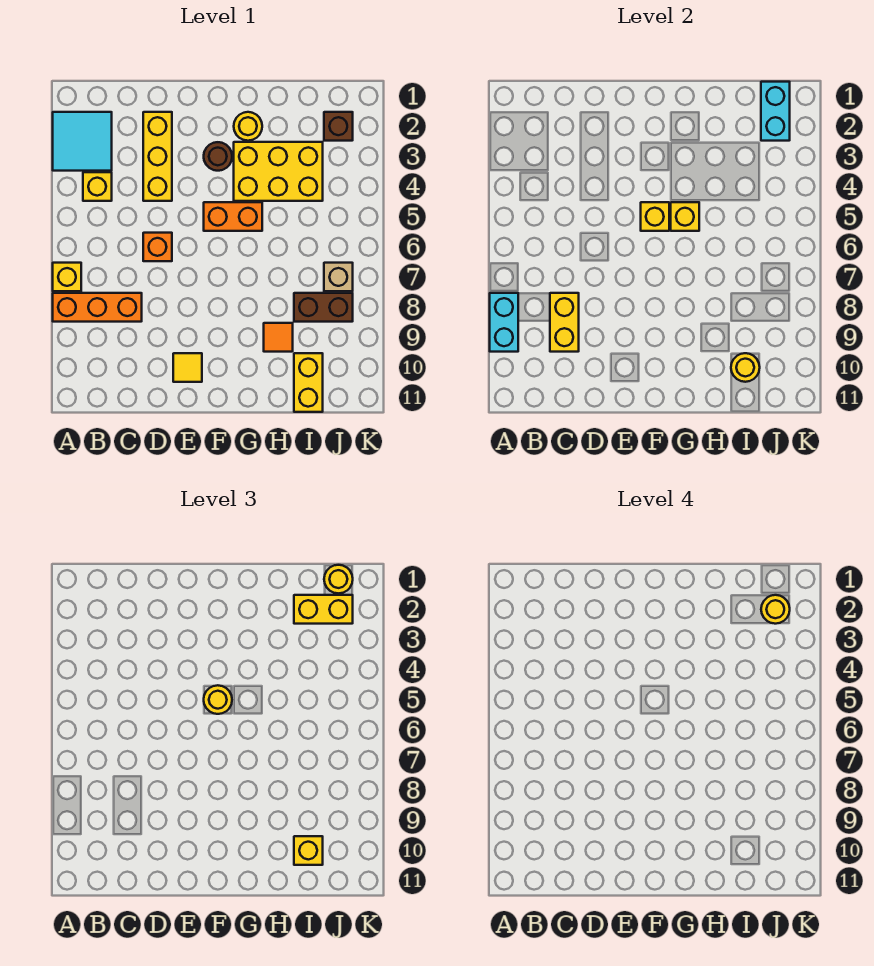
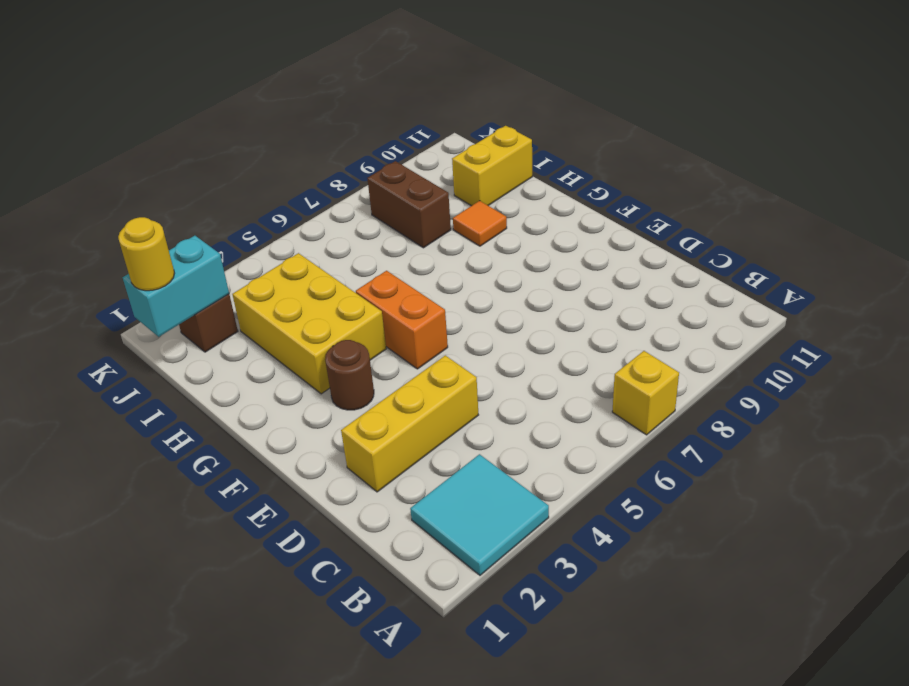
none -> orange brick A8:C8 level 1
none -> yellow brick B4 level 1
none -> orange brick D6 level 1

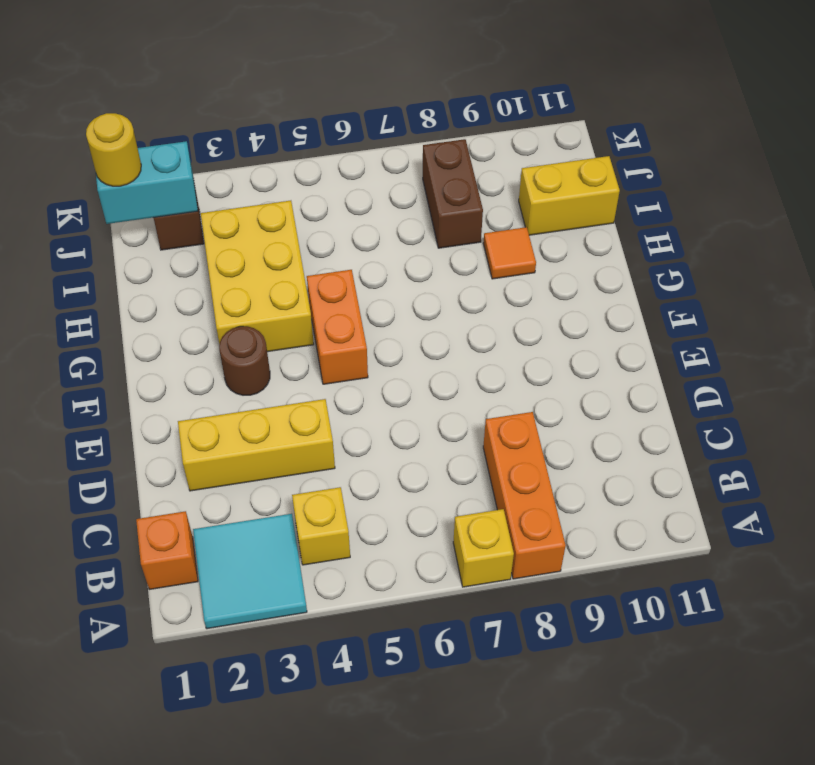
orange brick B1 level 1 -> orange brick D6 level 1
none -> yellow tile E10 level 1
none -> yellow round brick G2 level 1
none -> tan brick J7 level 1

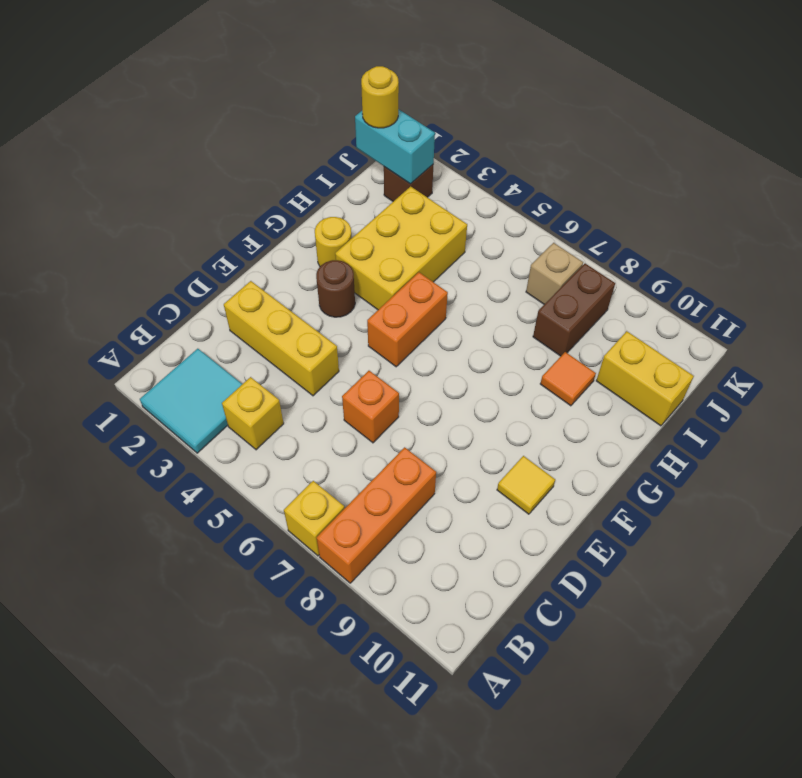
none -> cyan brick A8:A9 level 2
none -> yellow brick C8:C9 level 2
none -> yellow brick F5 level 2

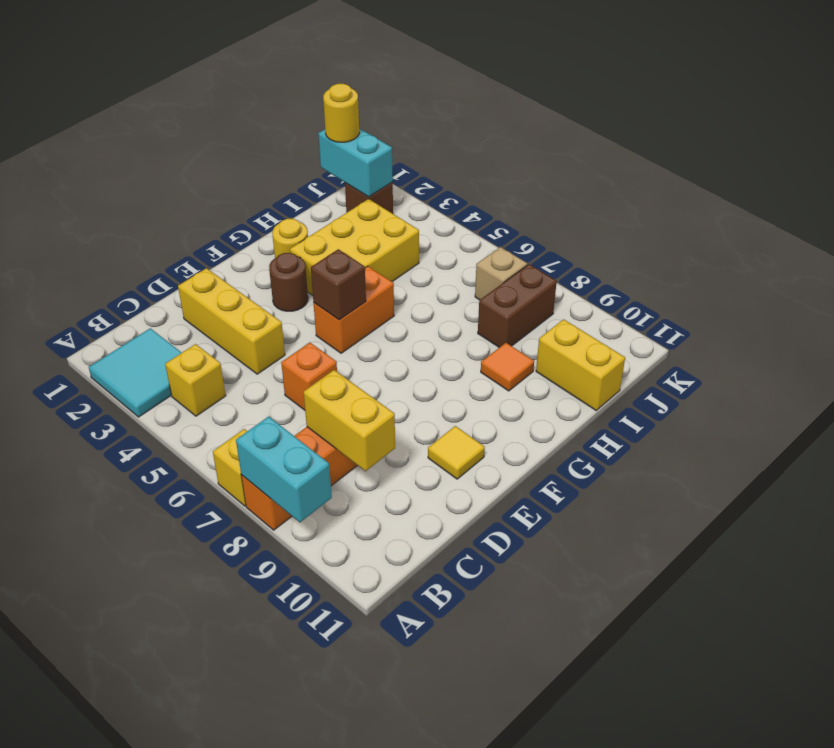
brown brick F5 level 2 -> yellow brick F5 level 2
none -> yellow brick G5 level 2
none -> yellow round brick I10 level 2
none -> yellow round brick F5 level 3

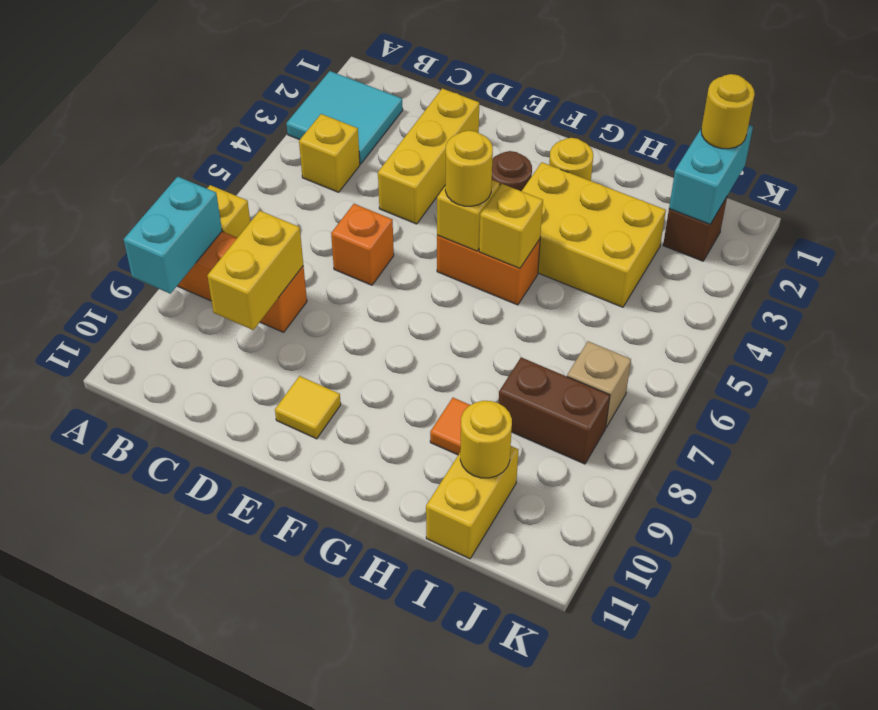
none -> yellow brick I2:J2 level 3
none -> yellow brick I10 level 3
none -> yellow round brick J2 level 4

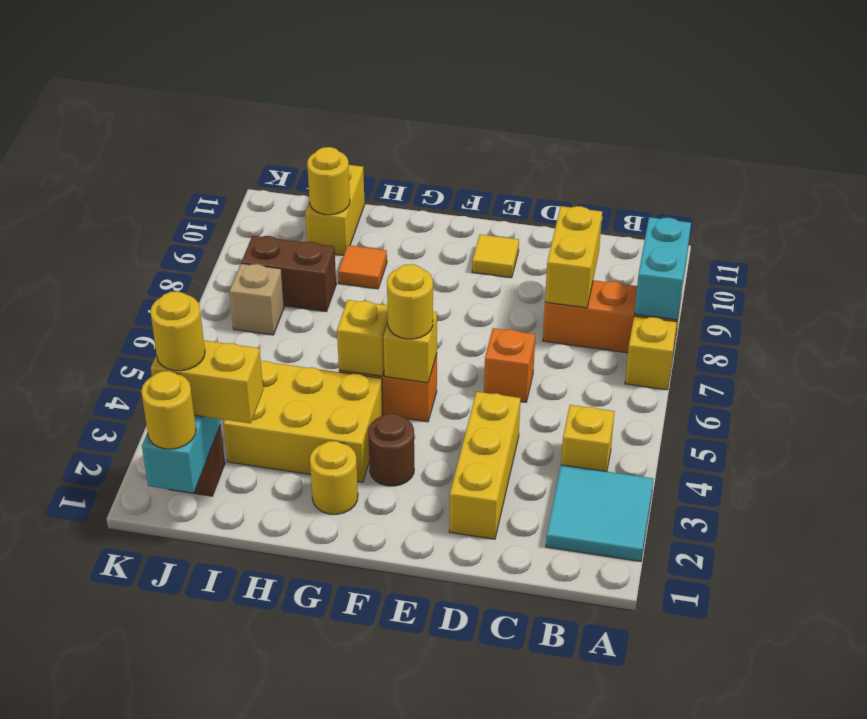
none -> yellow brick I10 level 3

